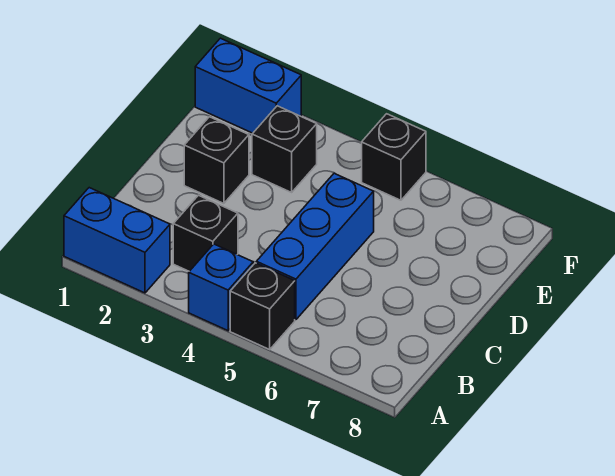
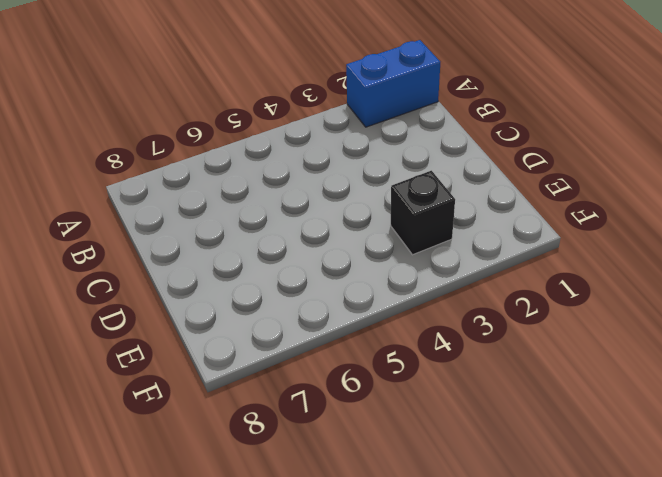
none -> blue brick A4 level 1
none -> black brick A5 level 1

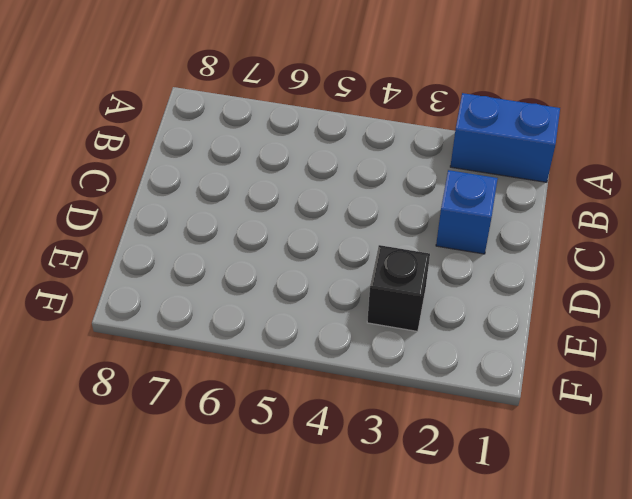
blue brick C2 level 1 -> blue brick A4 level 1
none -> black brick A5 level 1
none -> black brick B3 level 1

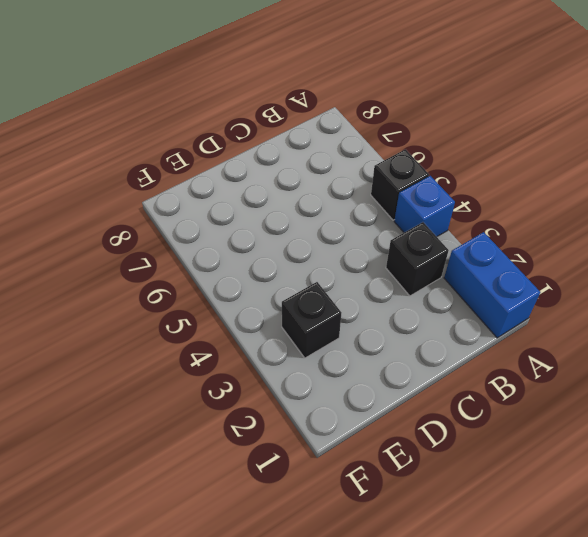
none -> blue brick B5:D5 level 1
none -> black brick D2 level 1

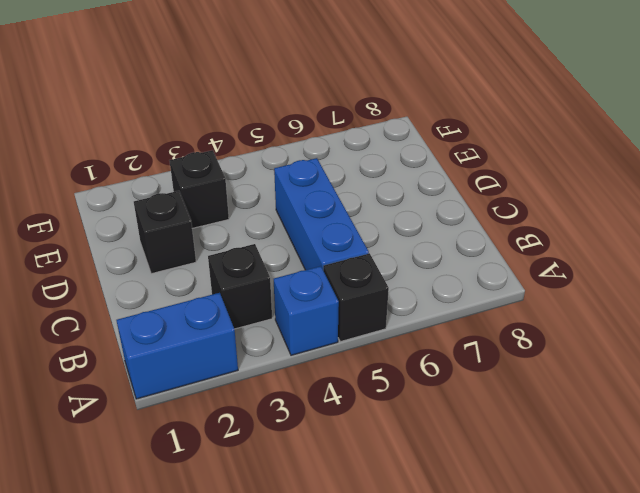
none -> blue brick F1:F2 level 1
none -> black brick F5 level 1

